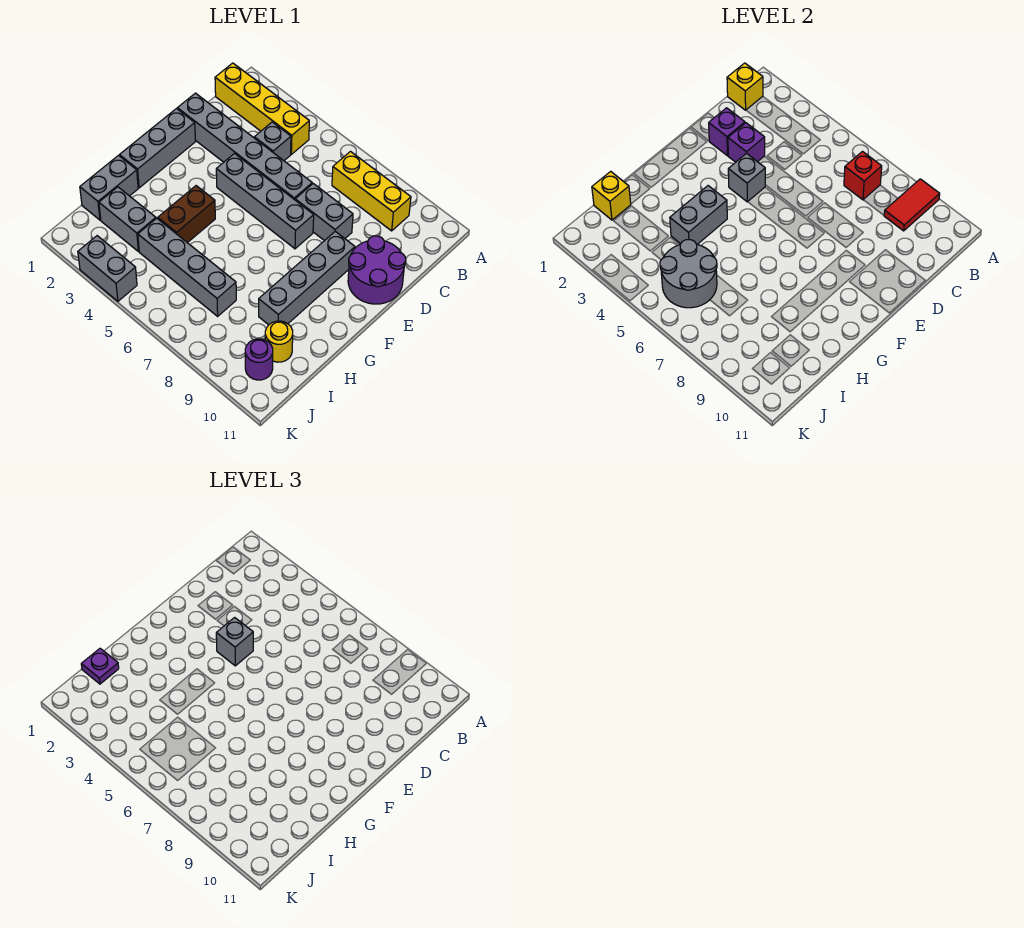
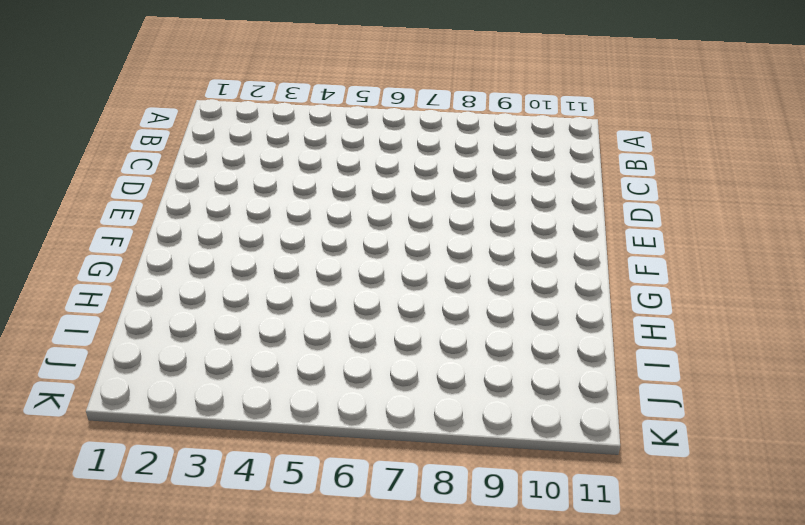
none -> yellow brick B1:B4 level 1
none -> yellow brick B7:B9 level 1
none -> grey brick C4 level 1

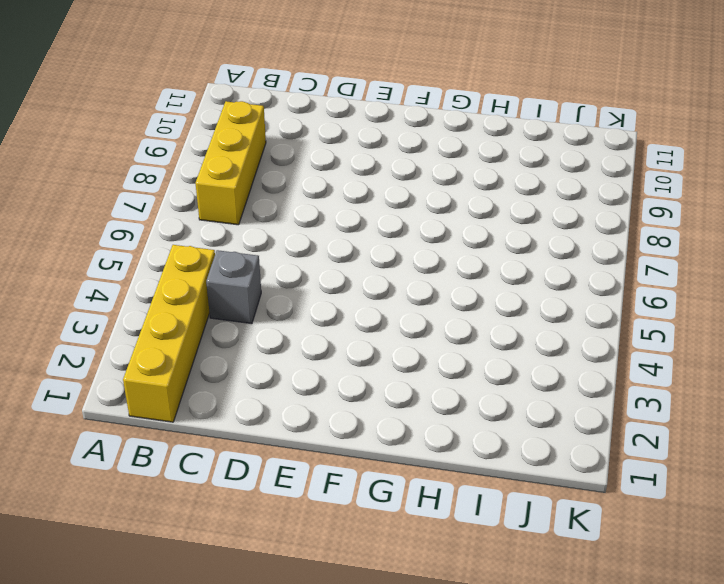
none -> grey brick D1:D6 level 1
none -> grey brick D7:D8 level 1
none -> purple round brick D10:E11 level 1

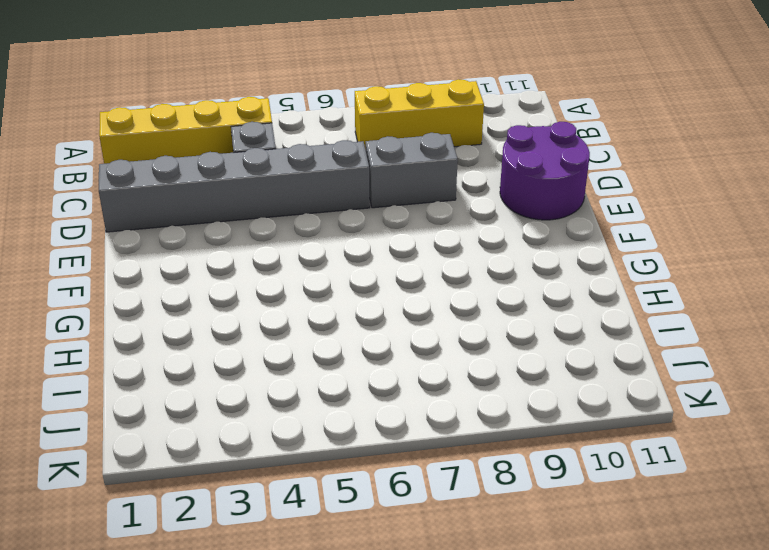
none -> grey brick E1:G1 level 1
none -> grey brick E4:E7 level 1
none -> grey brick E9:H9 level 1

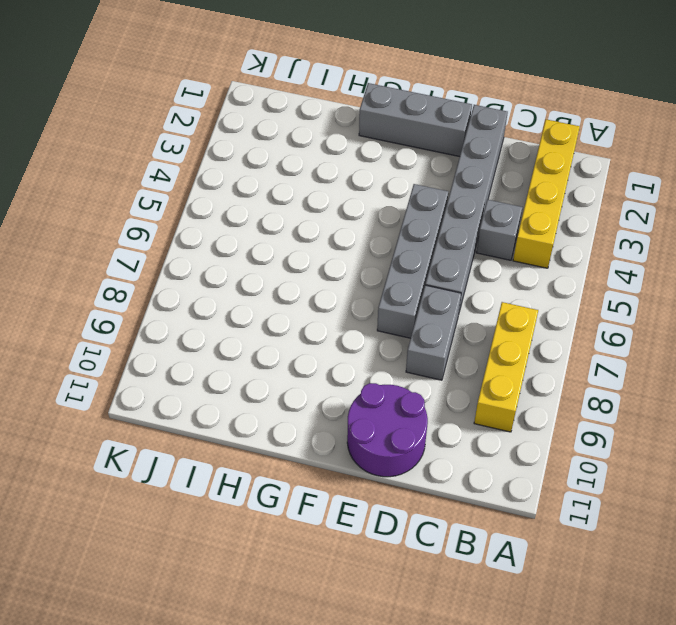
none -> grey brick E9:H9 level 1
none -> brown brick G4:H4 level 1
none -> grey brick H1:I1 level 1

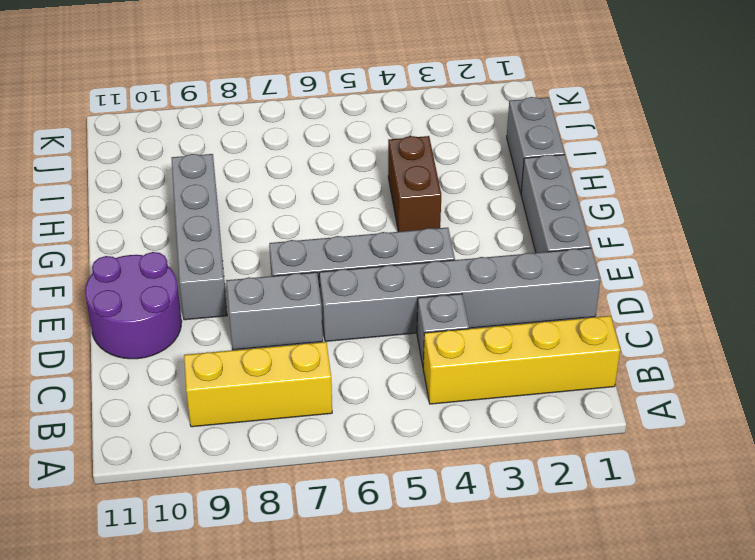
none -> grey brick I2:I3 level 1
none -> grey brick I4:I7 level 1
none -> yellow round brick I10 level 1

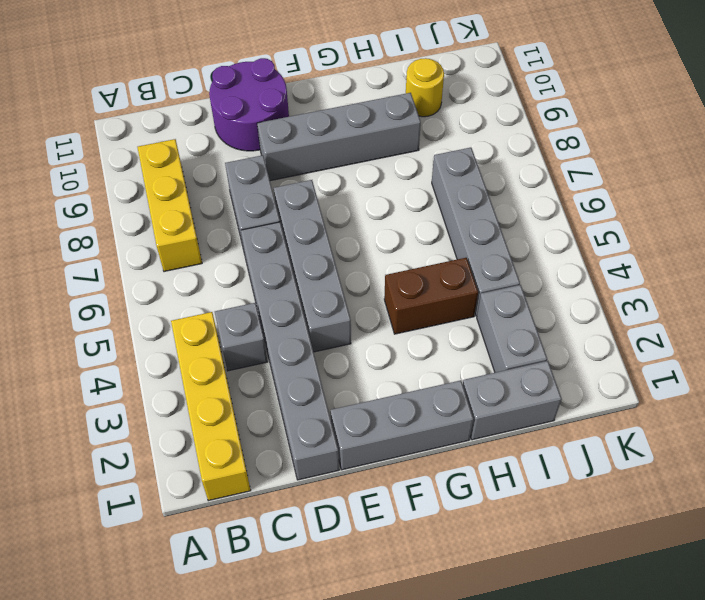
none -> purple round brick J10 level 1
none -> grey brick K3:K4 level 1
none -> red tile A9:B9 level 2

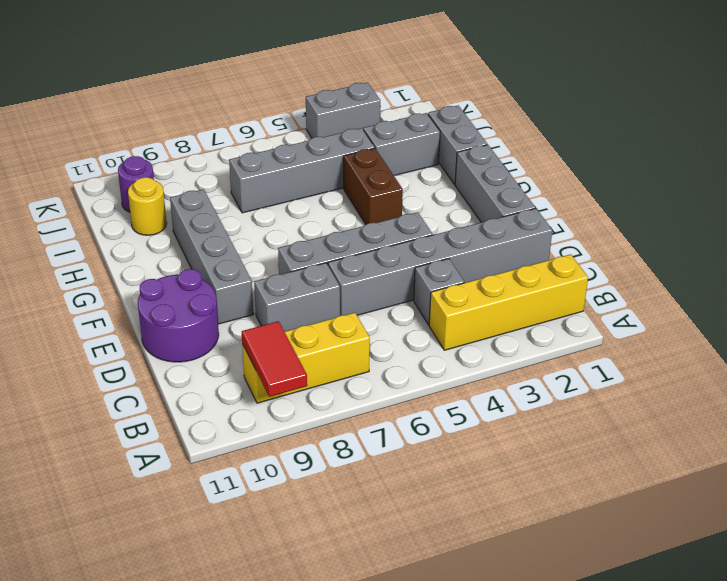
none -> yellow brick B1 level 2
none -> red brick B7 level 2
none -> purple brick D2 level 2

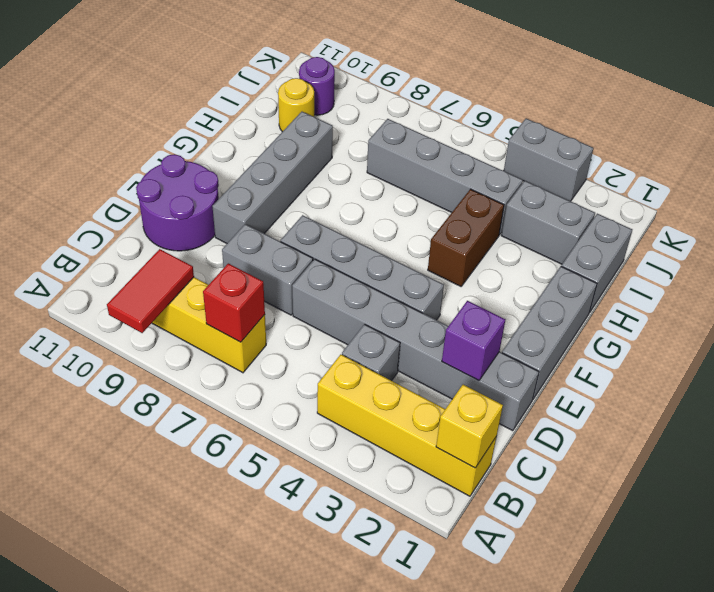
none -> purple brick D3 level 2
none -> grey brick E4 level 2
none -> grey brick G4:H4 level 2

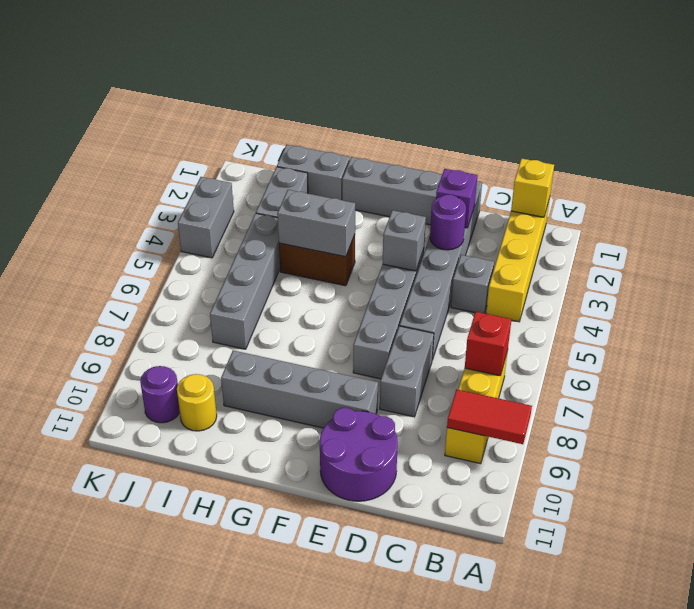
purple round brick D3 level 2 -> purple brick D3 level 2
none -> yellow brick I1 level 2
none -> grey round brick I5:J6 level 2
none -> grey brick E4 level 3

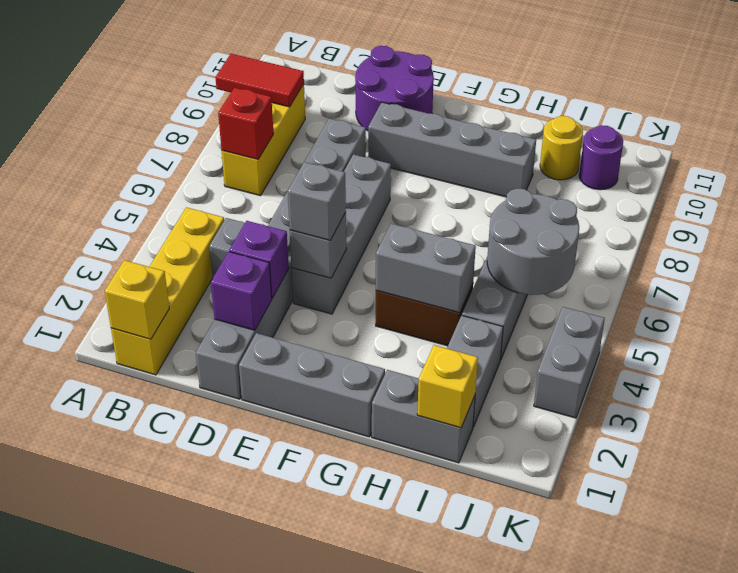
none -> purple plate I1 level 3

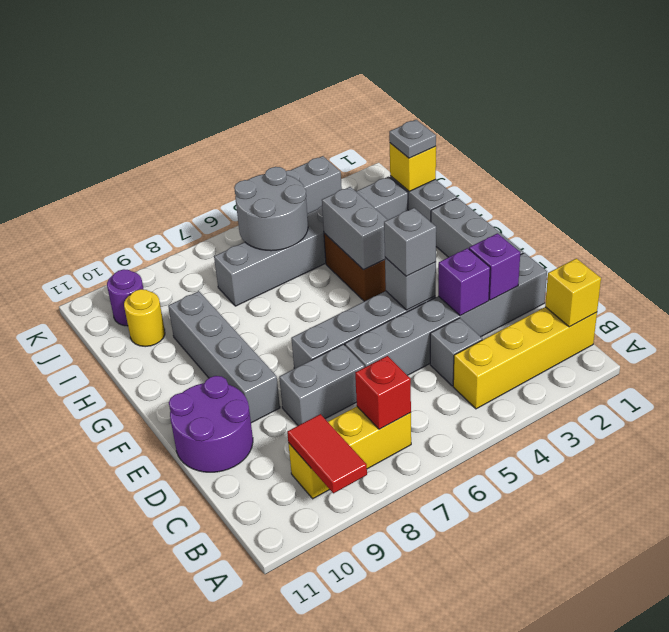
grey plate I1 level 3 -> purple plate I1 level 3

